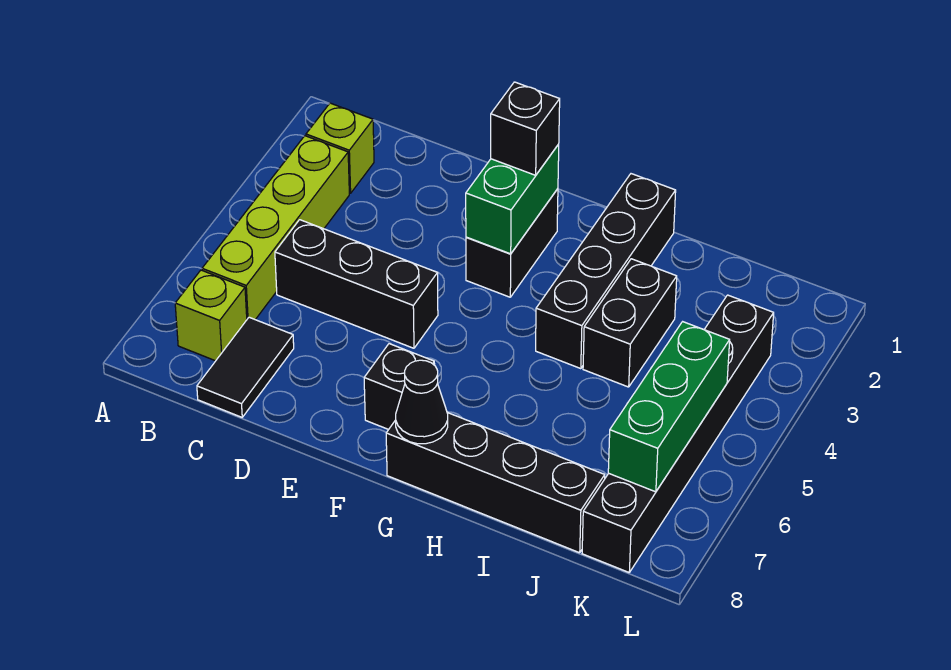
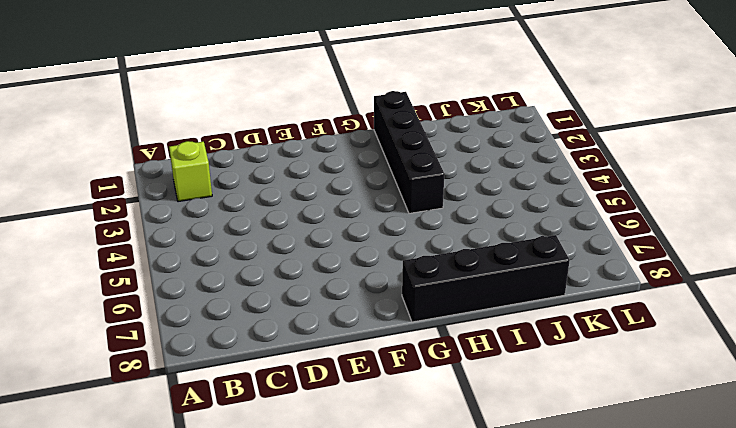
none -> lime brick B3:B6 level 1
none -> lime brick B7 level 1
none -> black brick C5:E5 level 1

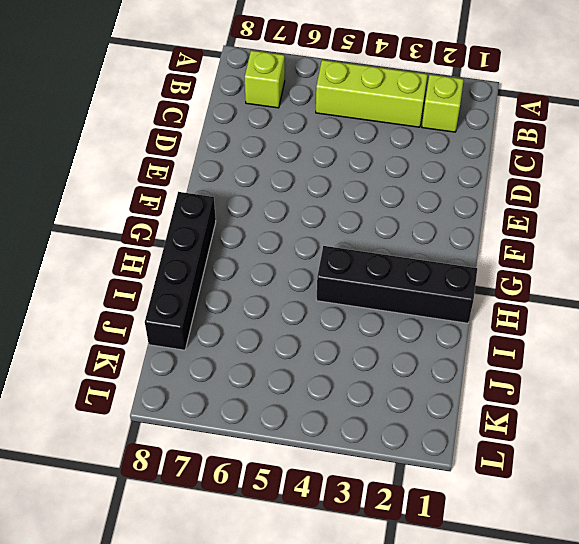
lime brick B3:B5 level 1 -> lime brick B3:B6 level 1
none -> black brick C5:E5 level 1
none -> black tile C7:C8 level 1
none -> black brick F2:F3 level 1

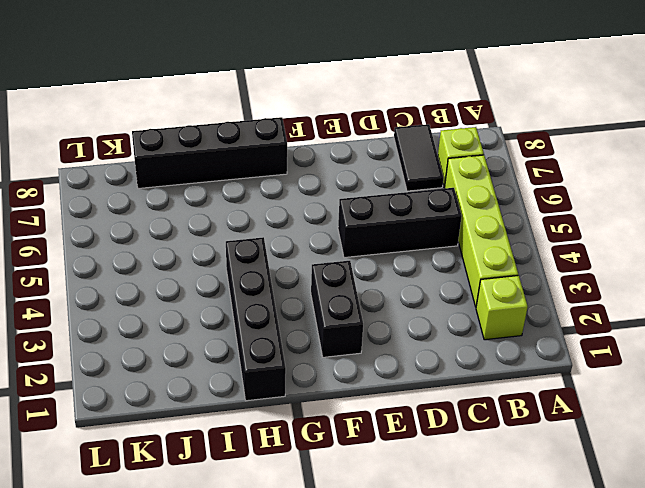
none -> black brick F7 level 1
none -> black brick I3:I4 level 1
none -> black brick K3:K8 level 1

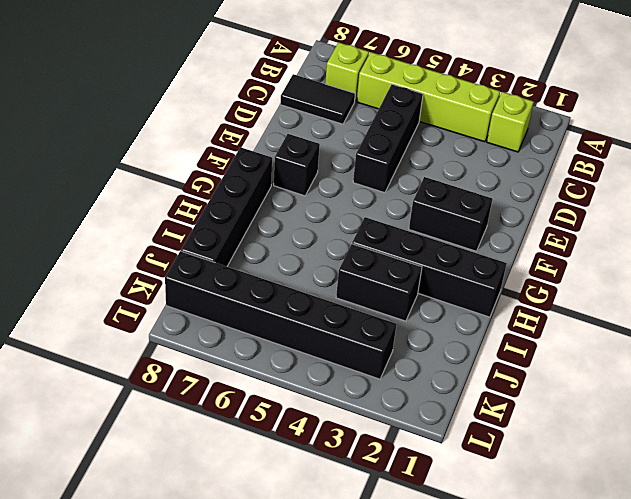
none -> green brick F2:F3 level 2
none -> black cone G8 level 2
none -> green brick K5:K7 level 2

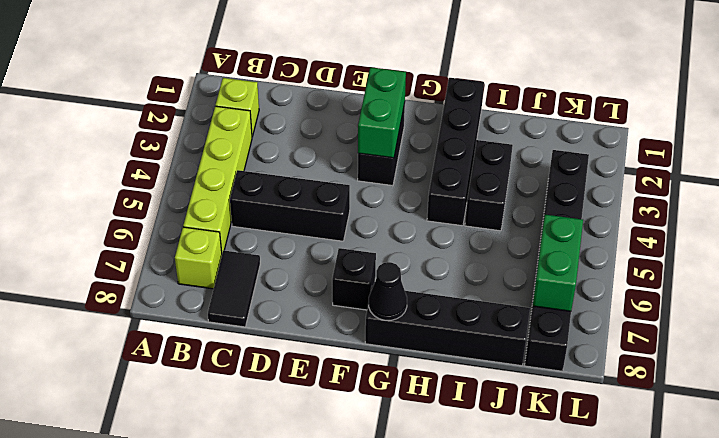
green brick K6:K7 level 2 -> green brick K5:K7 level 2
none -> black brick F2 level 3

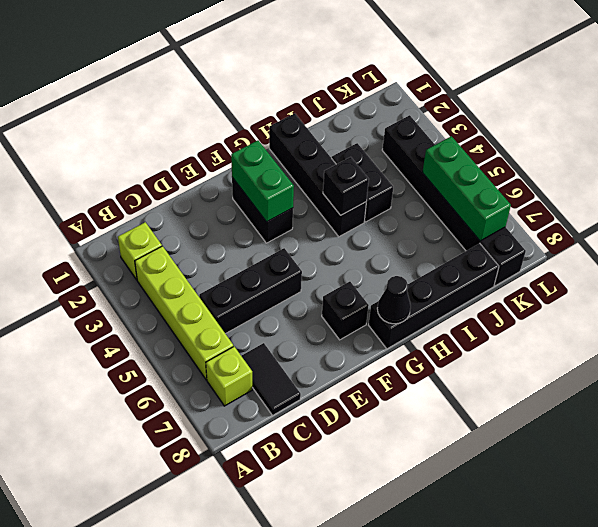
black brick H4 level 2 -> black brick F2 level 3

